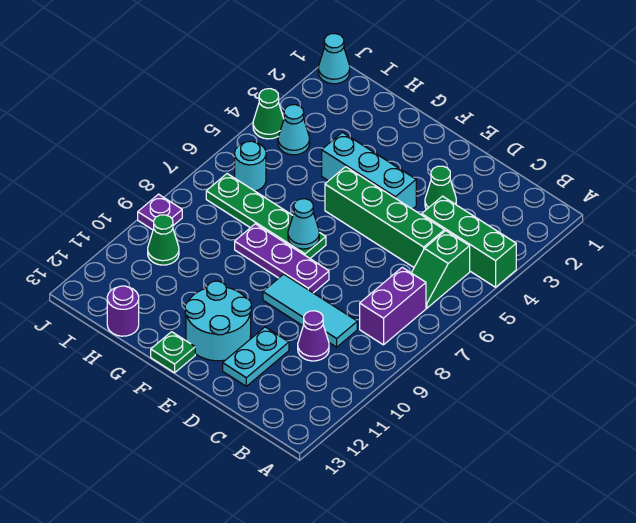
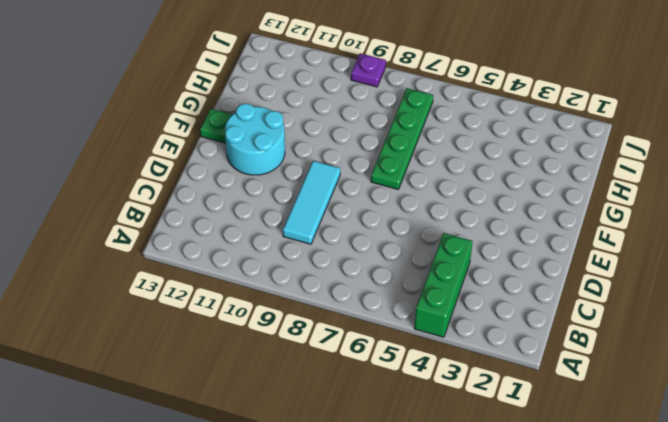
none -> green slope B5:B6 level 1 top 5
none -> purple brick B7:B8 level 1
none -> green brick C5:F5 level 1

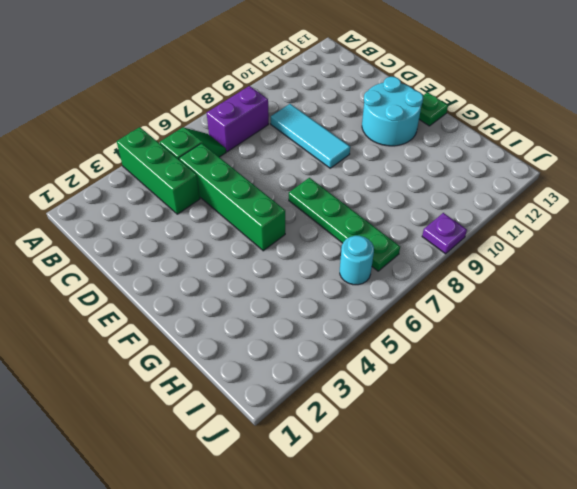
none -> purple cone C10 level 1
none -> green cone D3 level 1
none -> cyan plate D11:D12 level 1

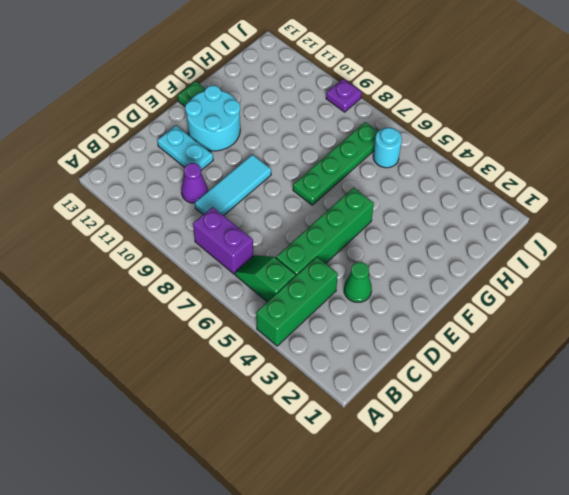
none -> cyan brick E4:G4 level 1
none -> purple plate E8:G8 level 1
none -> purple round brick H13 level 1

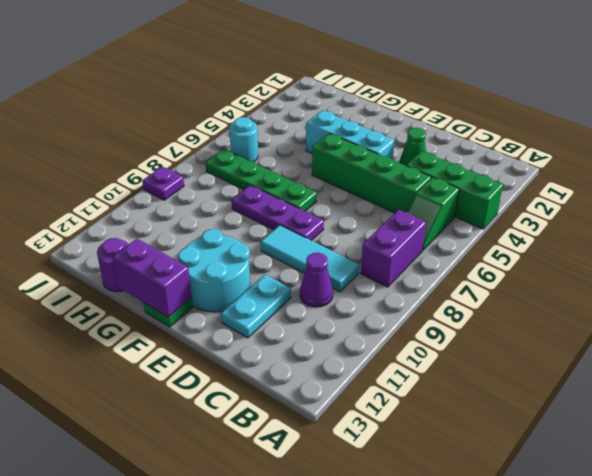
purple brick F13:G13 level 2 -> none
none -> cyan cone I4 level 1
none -> green cone I10 level 1
none -> cyan cone J1 level 1

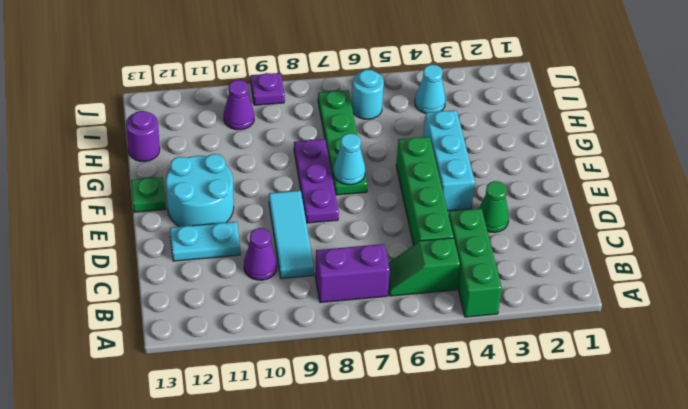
purple cone I10 level 1 -> green cone I10 level 1
none -> cyan cone J1 level 1
none -> green cone J4 level 1

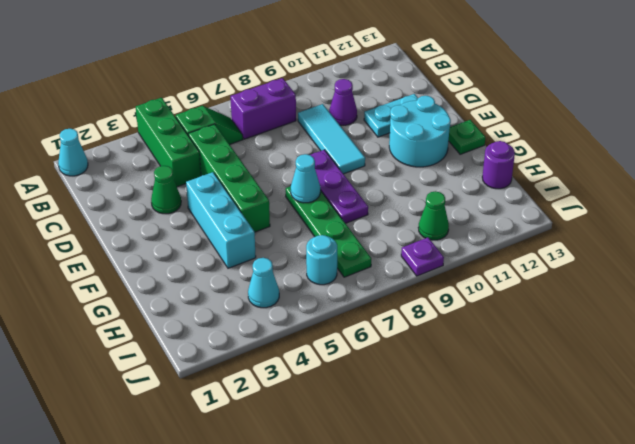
cyan cone A1 level 1 -> cyan cone J1 level 1
none -> green cone J4 level 1

